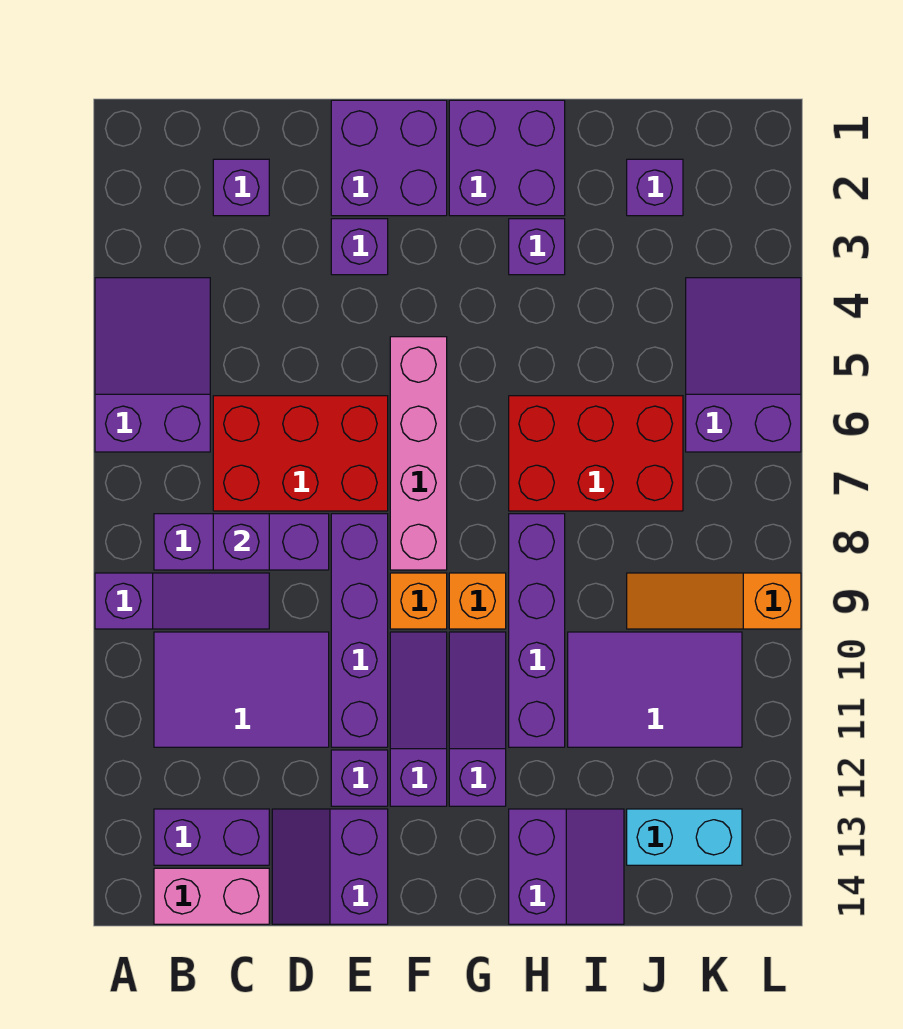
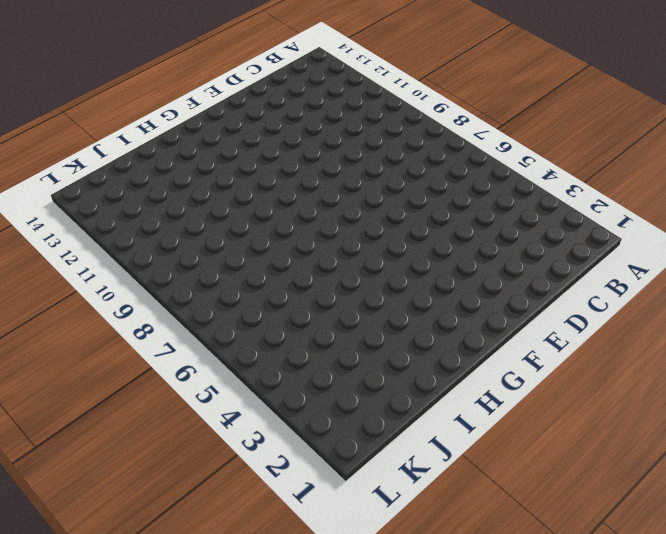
none -> purple slope A4:B6 level 1 top 6
none -> purple slope A9:C9 level 1 top A
none -> purple brick B8:D8 level 1

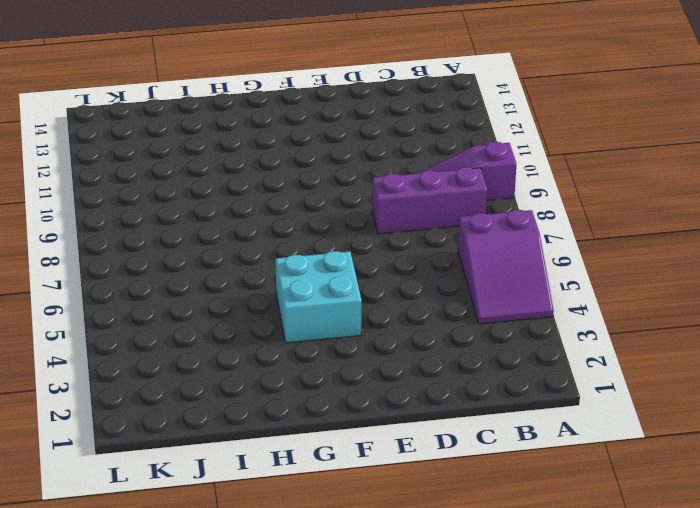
cyan brick F4:G5 level 1 -> pink brick F5:F8 level 1
none -> purple tile B10:D11 level 1
none -> purple brick B13:C13 level 1
none -> pink brick B14:C14 level 1

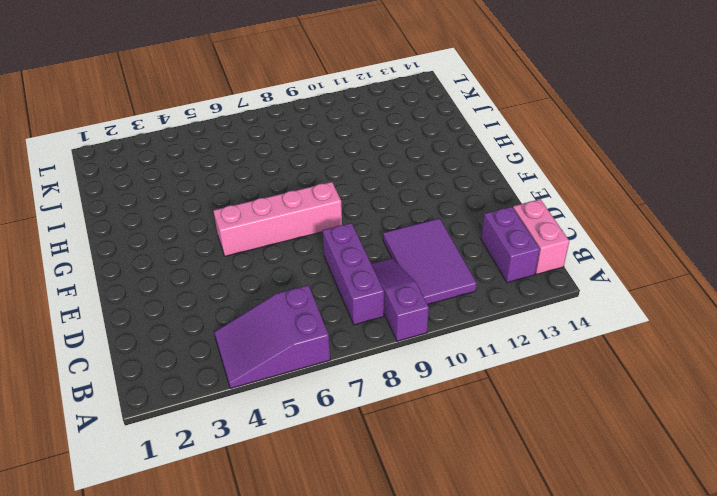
none -> purple brick C2 level 1
none -> red brick C6:E7 level 1
none -> purple slope D13:E14 level 1 top E

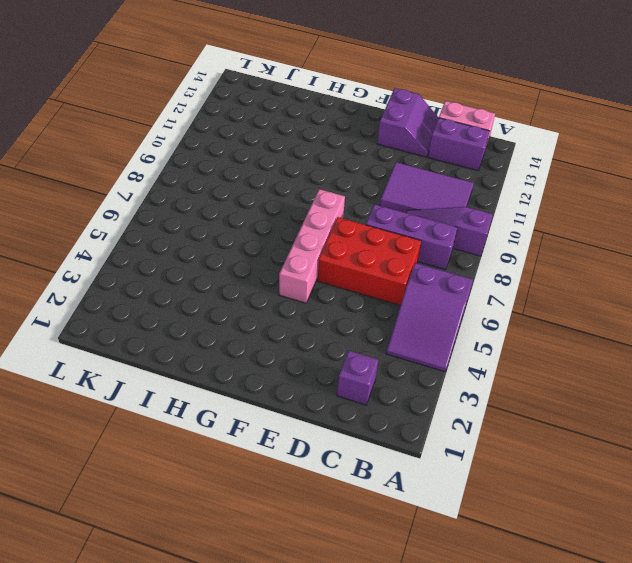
none -> purple brick E1:F2 level 1
none -> purple brick E3 level 1
none -> purple brick E8:E11 level 1

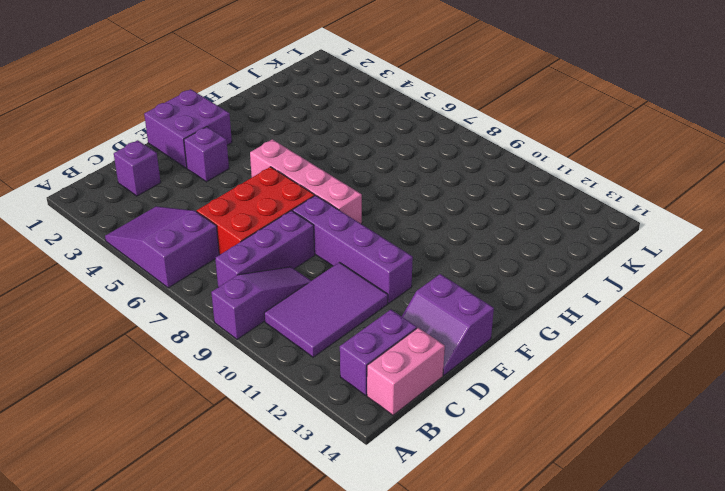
none -> purple brick E12 level 1
none -> orange brick F9 level 1
none -> purple slope F10:F12 level 1 top 12

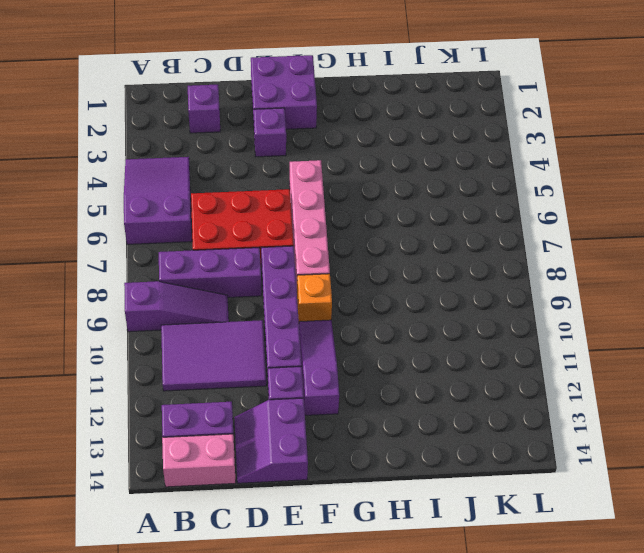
none -> purple brick G1:H2 level 1
none -> orange brick G9 level 1
none -> purple slope G10:G12 level 1 top 12

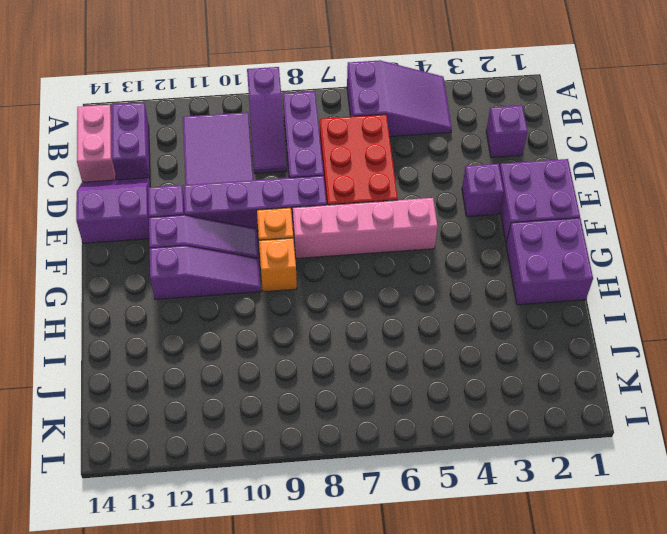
none -> purple brick H3 level 1
none -> red brick H6:J7 level 1
none -> purple brick H8:H11 level 1

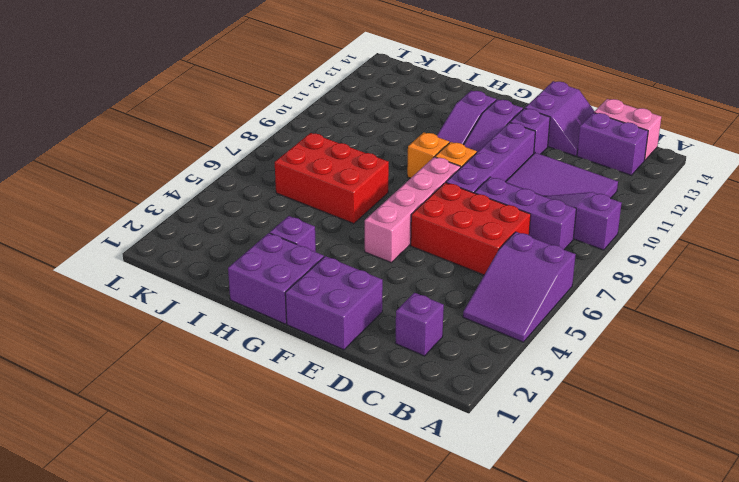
none -> purple brick E3 level 1
none -> purple brick H8:H11 level 1
none -> purple slope H13:I14 level 1 top H

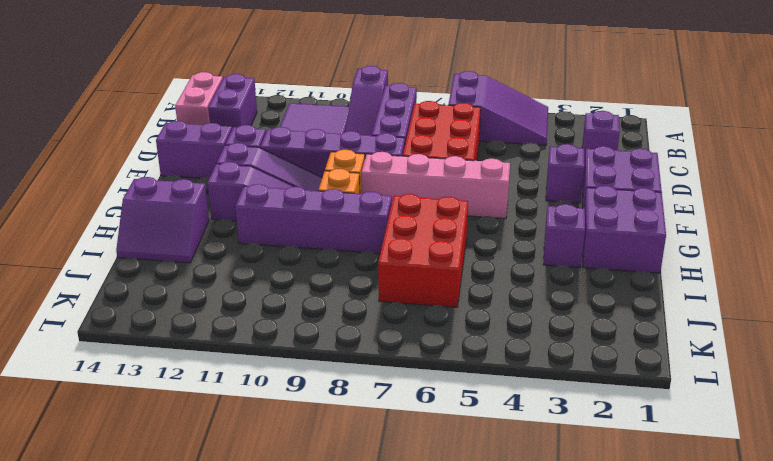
none -> purple tile I10:K11 level 1
none -> purple brick J2 level 1
none -> orange slope J9:L9 level 1 top L

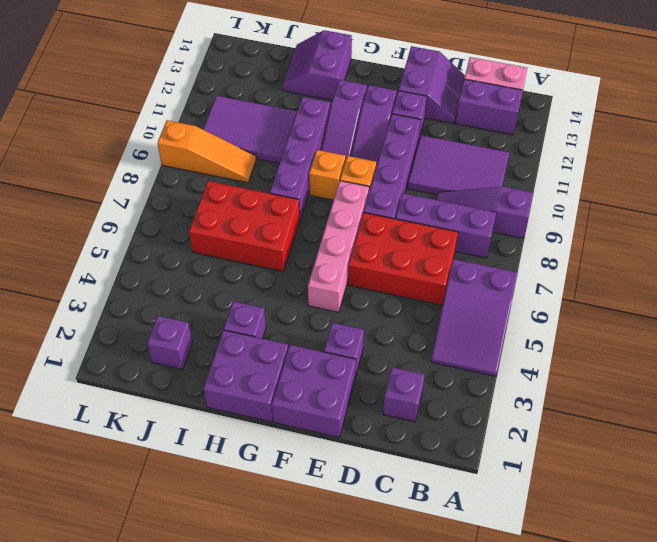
none -> cyan brick J13:K13 level 1
none -> purple slope K4:L6 level 1 top 6
none -> purple brick C8 level 2

